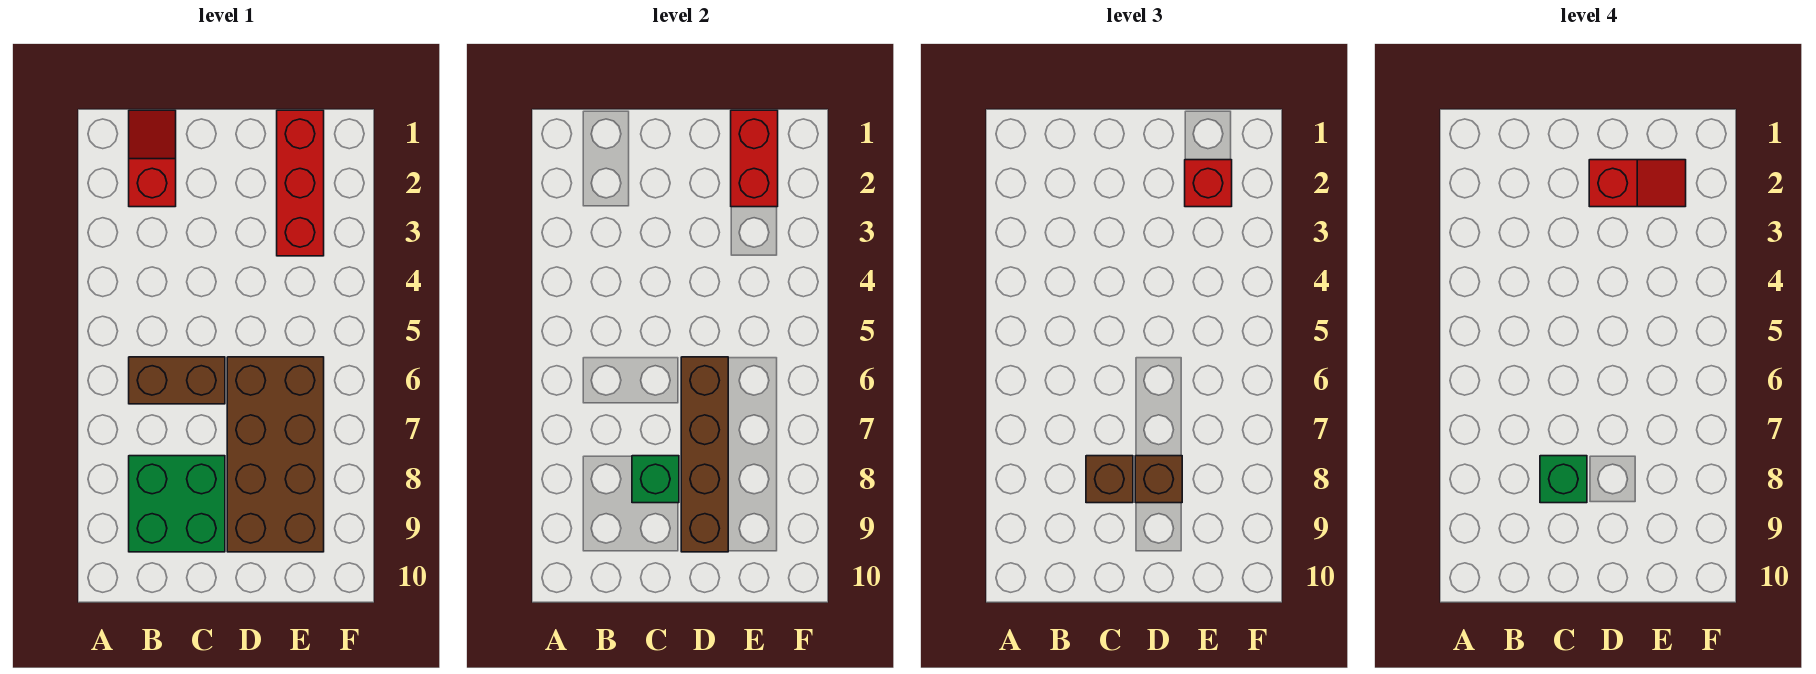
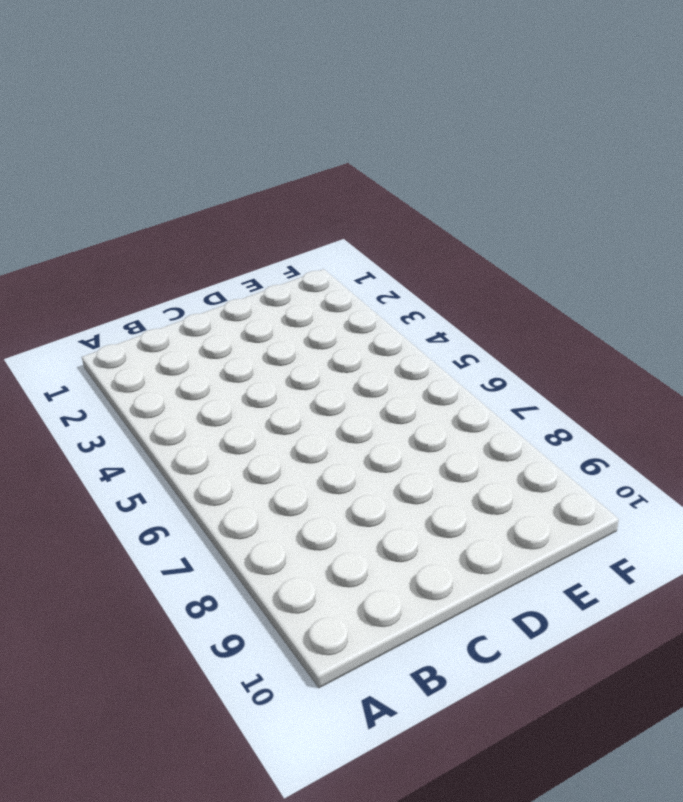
none -> red slope B1:B2 level 1 top 2
none -> brown brick B6:C6 level 1
none -> green brick B8:C9 level 1

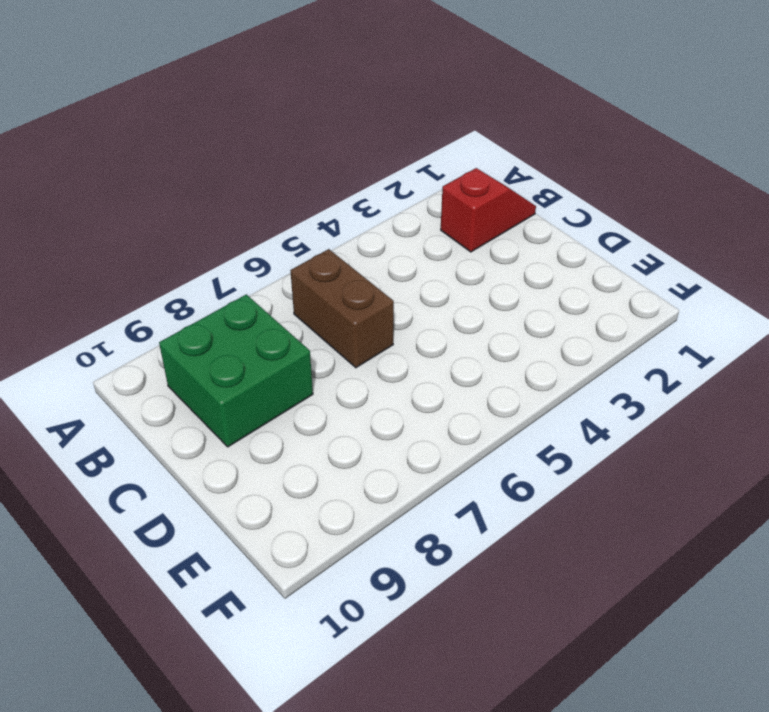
none -> brown brick D6:E9 level 1
none -> red brick E1:E3 level 1
none -> green brick C8 level 2

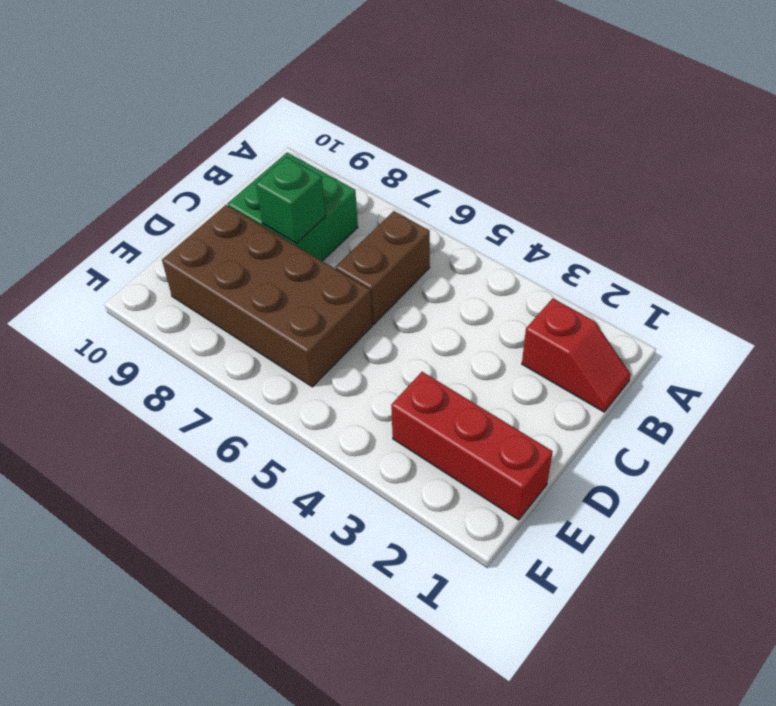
none -> brown brick D6:D9 level 2
none -> red brick E1:E2 level 2
none -> brown brick C8 level 3

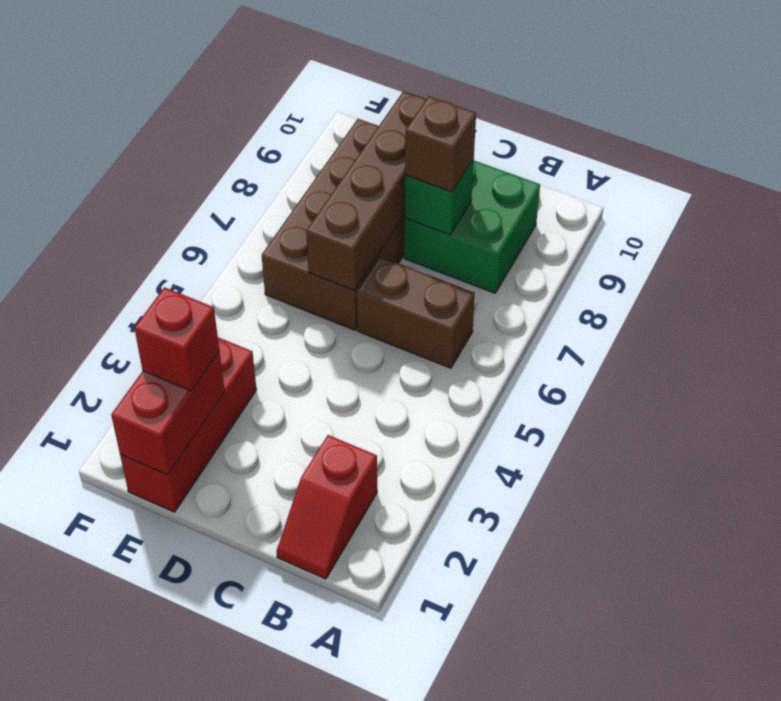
none -> brown brick D8 level 3
none -> green brick C8 level 4
none -> red slope D2:E2 level 4 top D

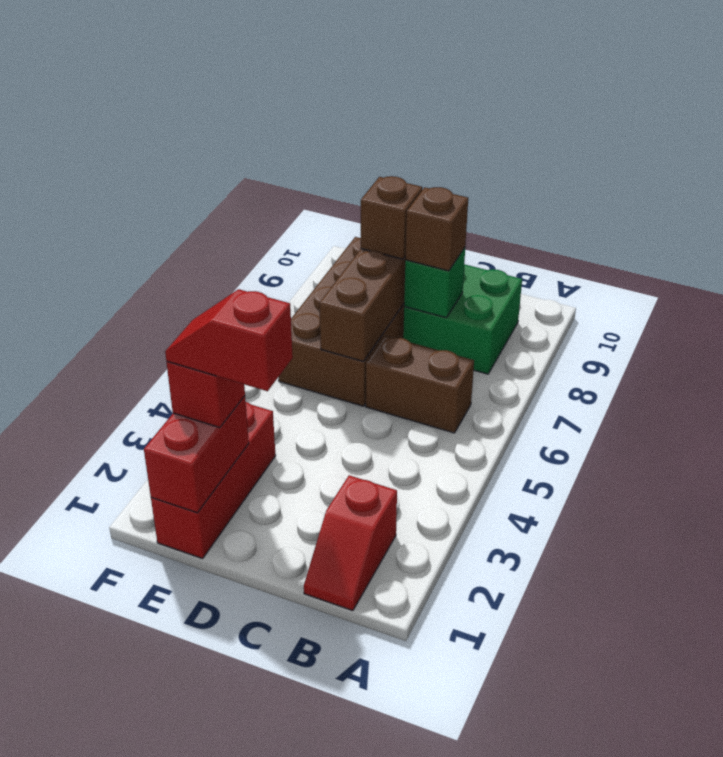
none -> green brick C8 level 4

